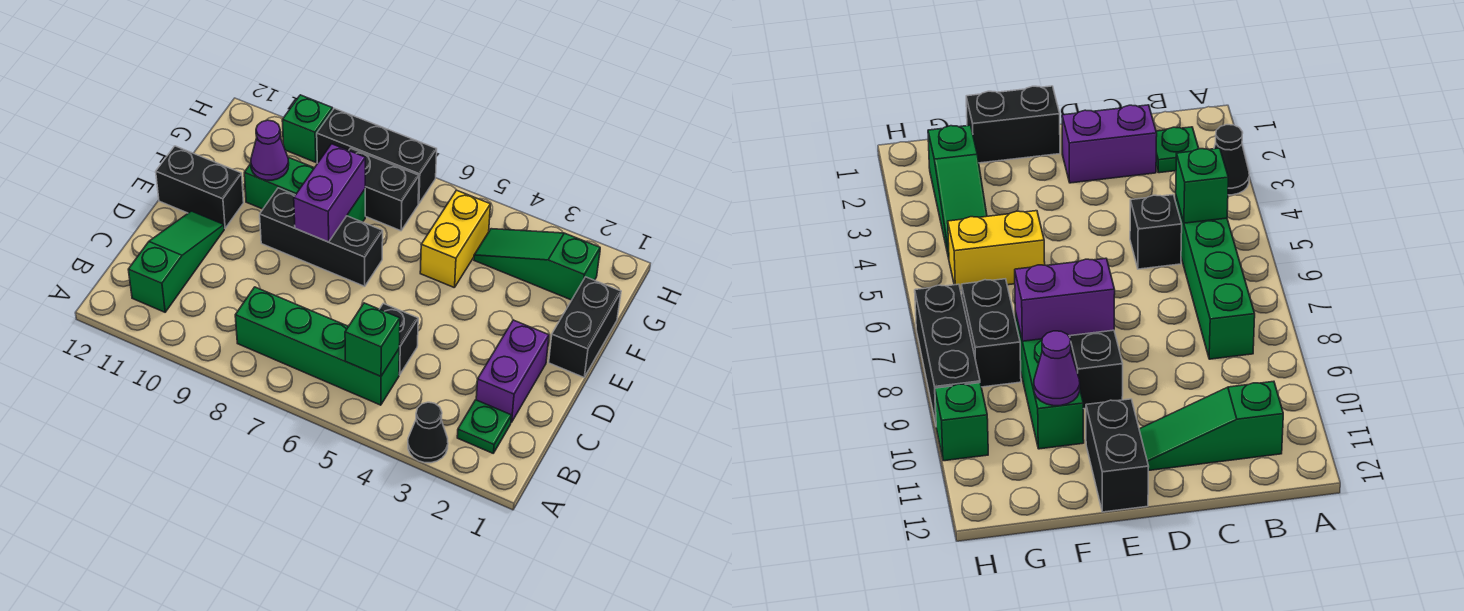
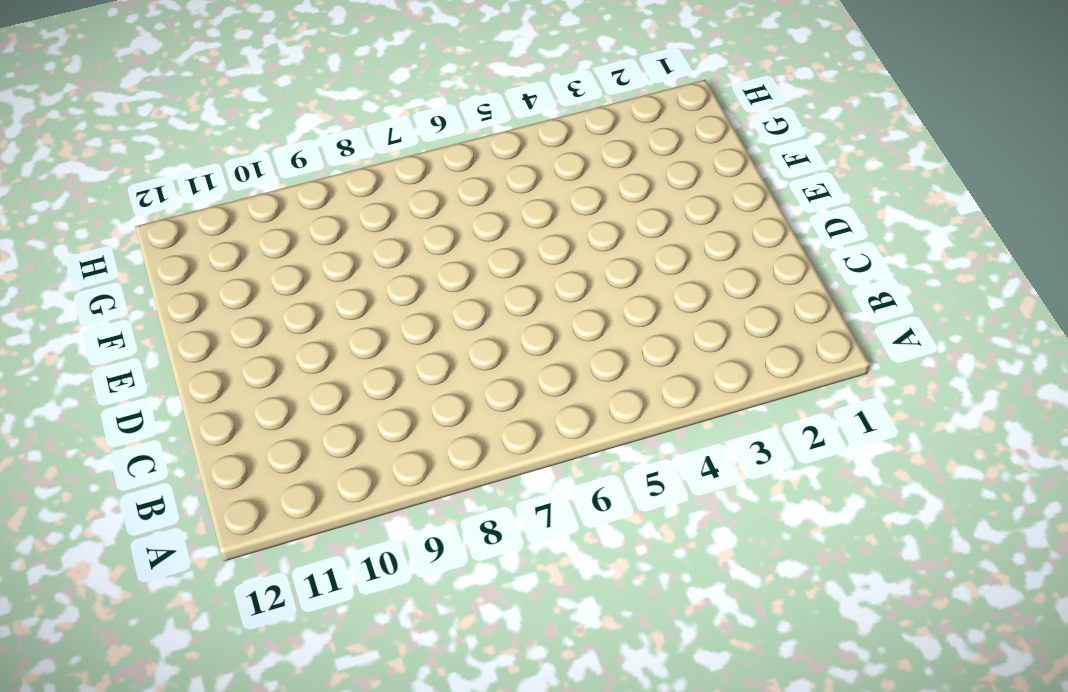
none -> black cone A3 level 1
none -> green plate B2 level 1
none -> green brick B5:B8 level 1

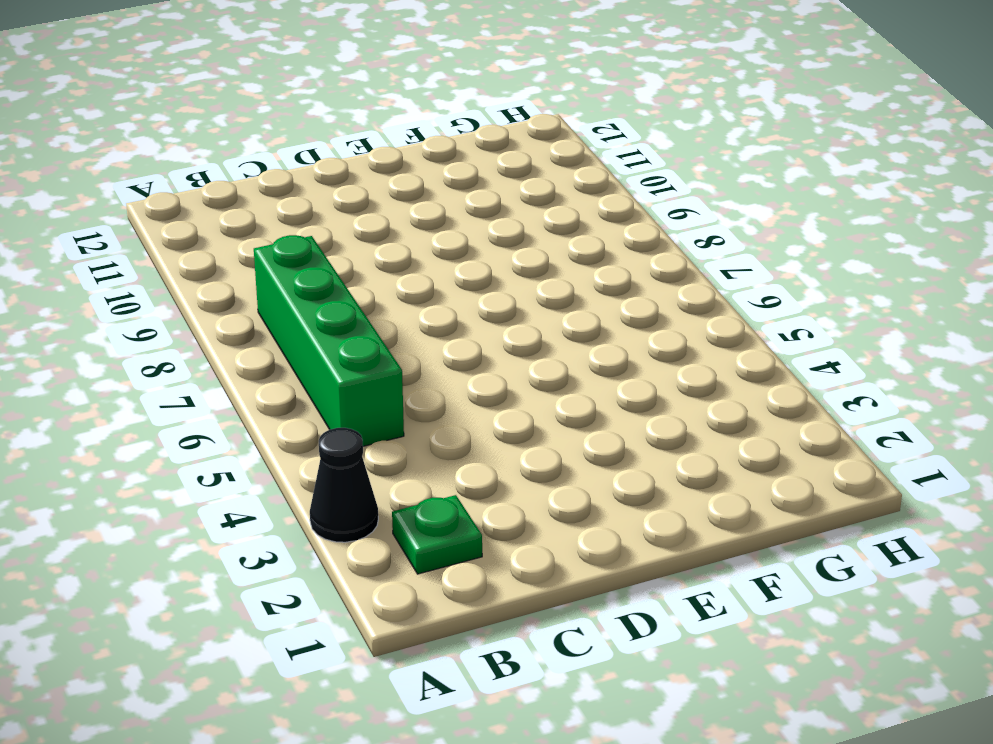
none -> green slope B11:D11 level 1 top B
none -> purple brick C2:D2 level 1
none -> black brick C5 level 1

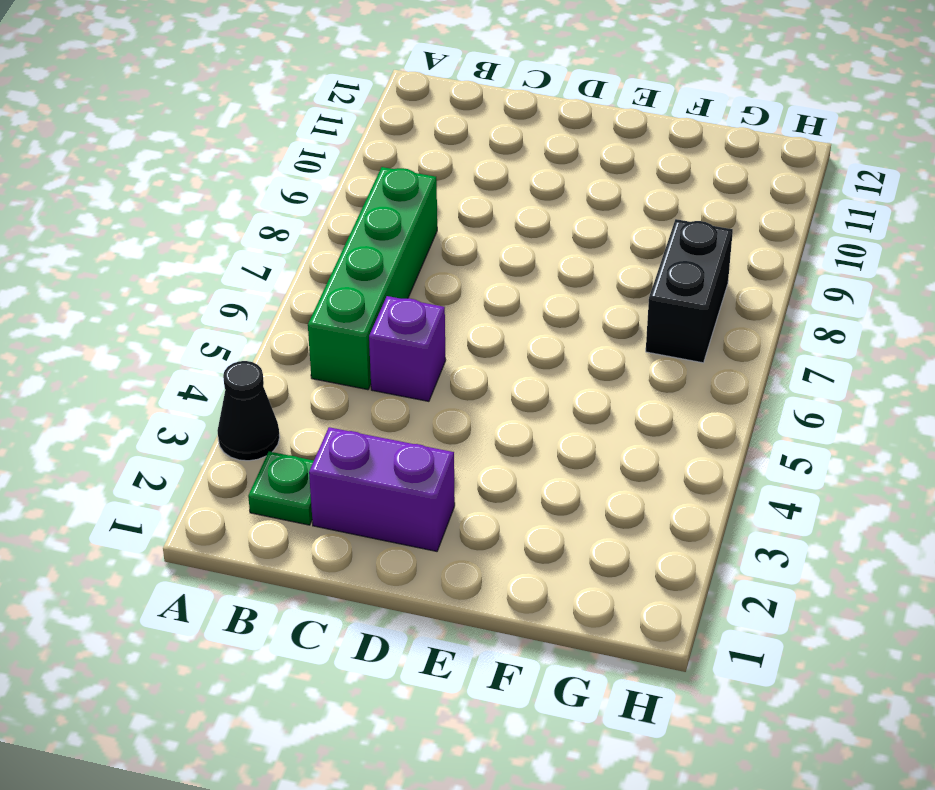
purple brick C5 level 1 -> black brick C5 level 1
none -> green slope B11:D11 level 1 top B
none -> black brick E1:F1 level 1
none -> black brick E7:E9 level 1

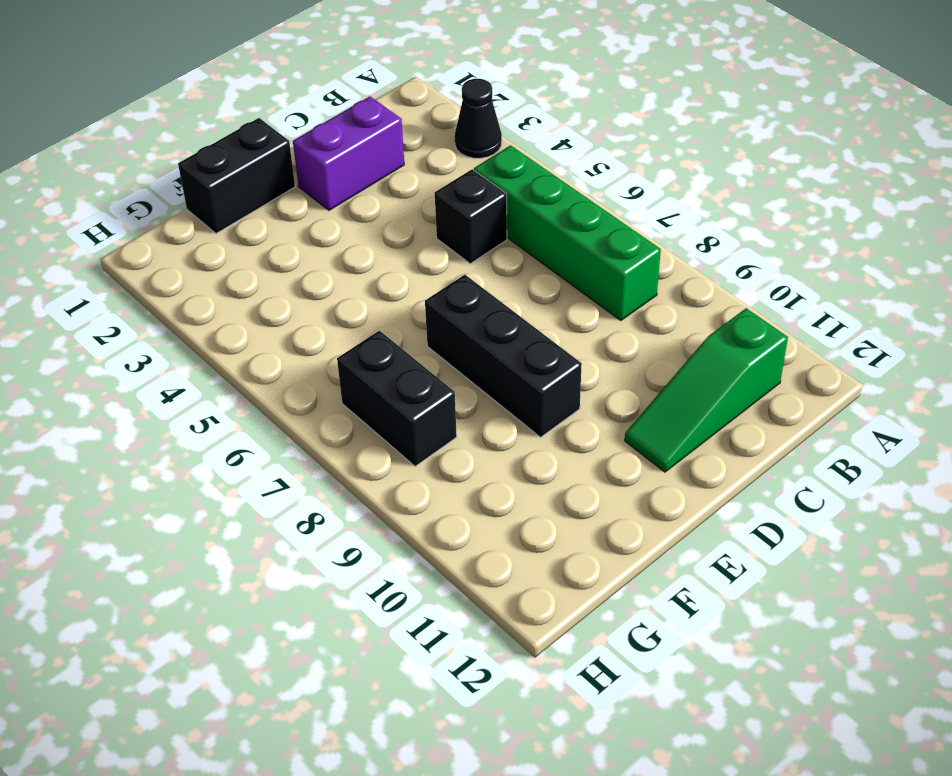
none -> green plate B2 level 1
none -> black brick E11:E12 level 1
none -> yellow brick F5:G5 level 1

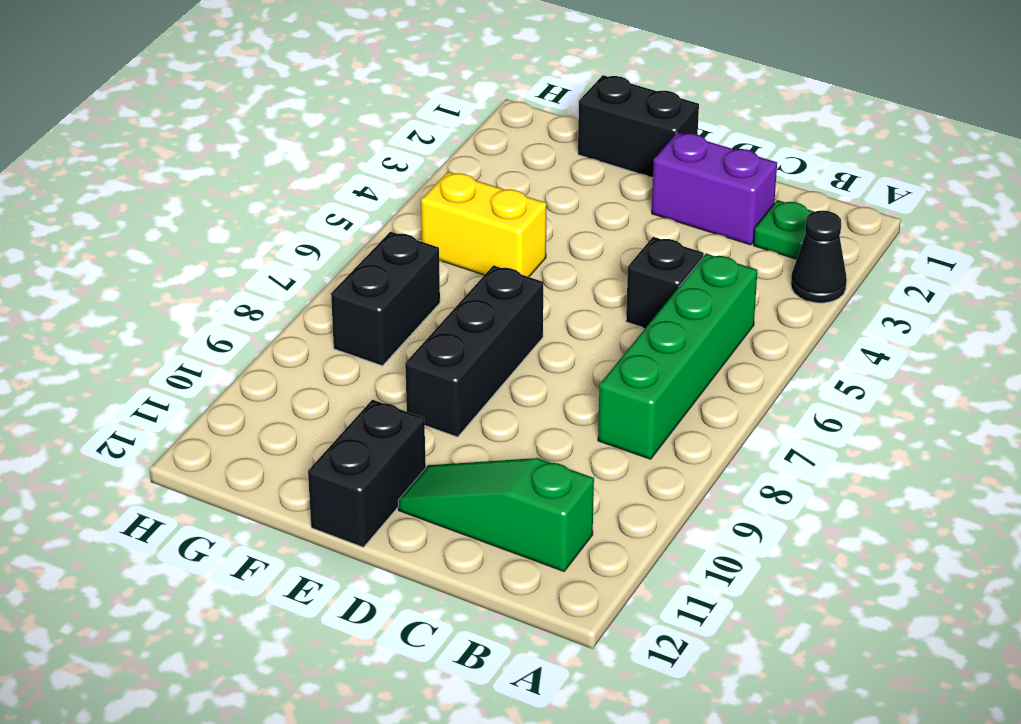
none -> green brick F8:F10 level 1
none -> green slope G2:G4 level 1 top 2
none -> black brick H7:H9 level 1

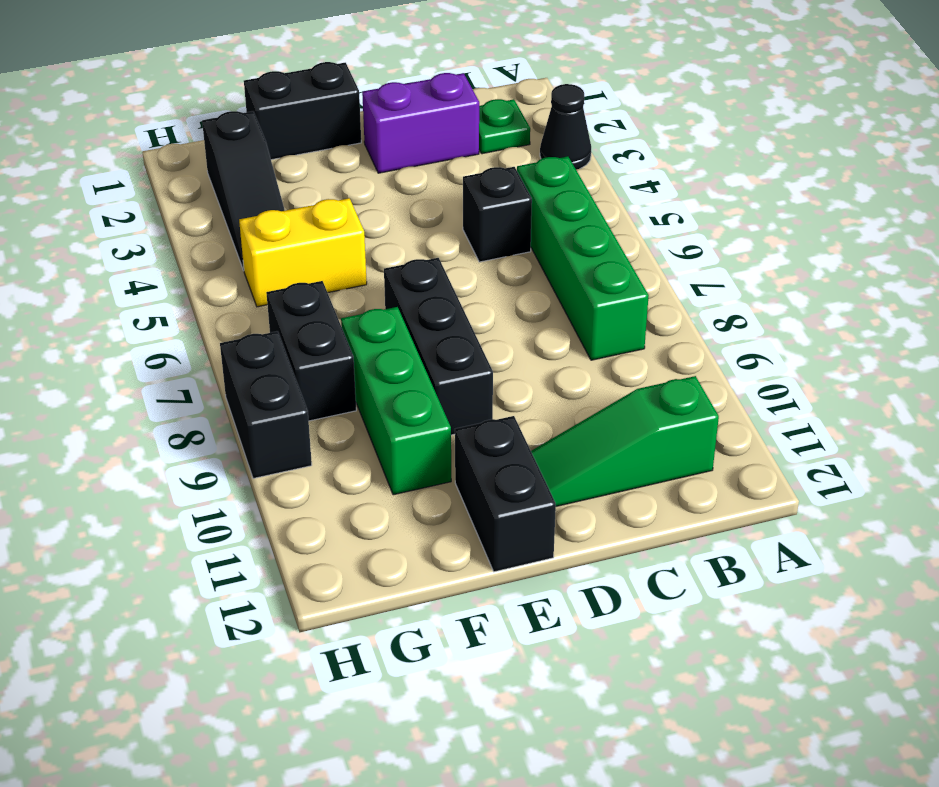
black slope G2:G4 level 1 top 2 -> green slope G2:G4 level 1 top 2
black brick H8:H9 level 1 -> black brick H7:H9 level 1
none -> green brick H10 level 1
none -> green brick B5 level 2
none -> purple brick E8:F8 level 2

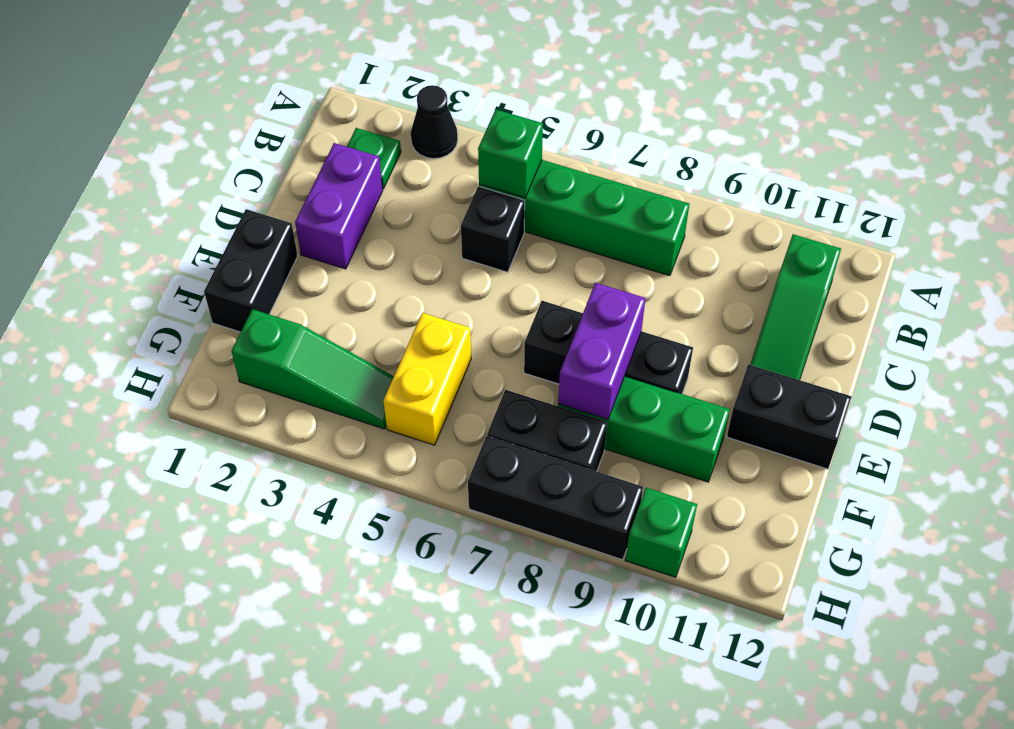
none -> purple cone F10 level 2

